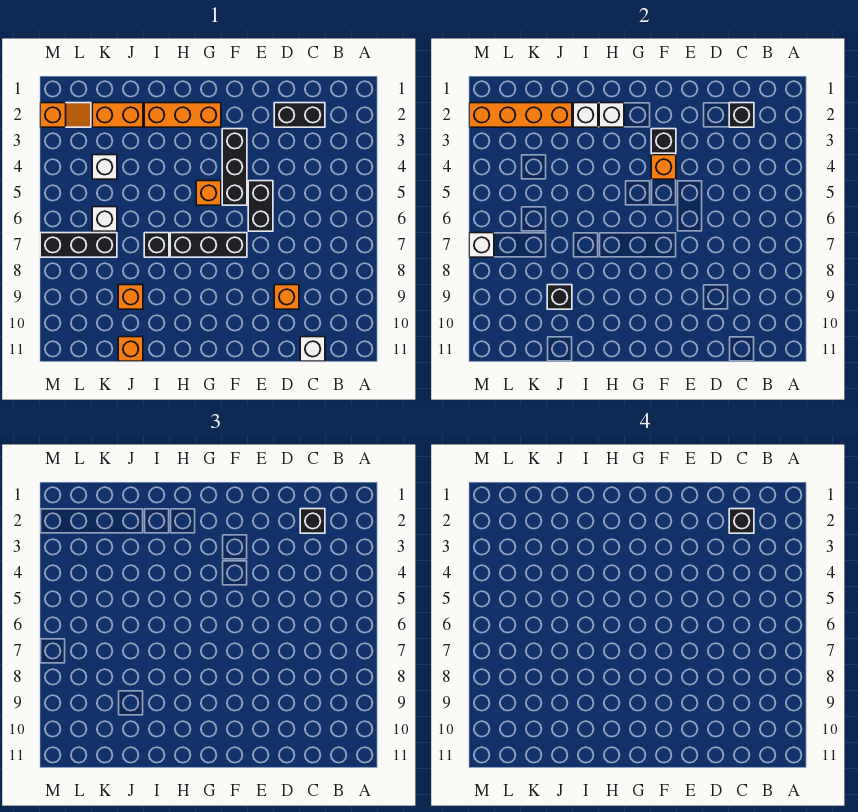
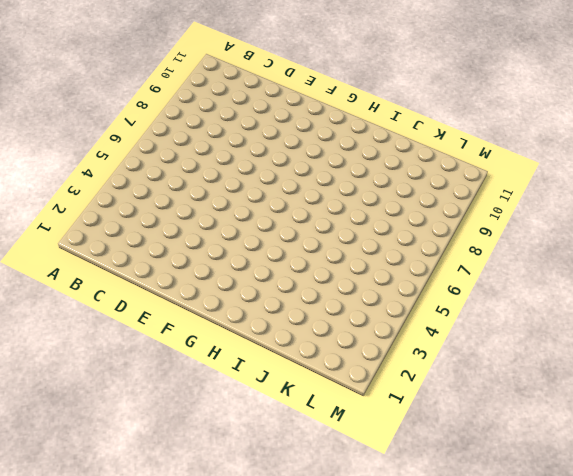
none -> black brick C2:D2 level 1
none -> white brick C11 level 1
none -> orange brick D9 level 1

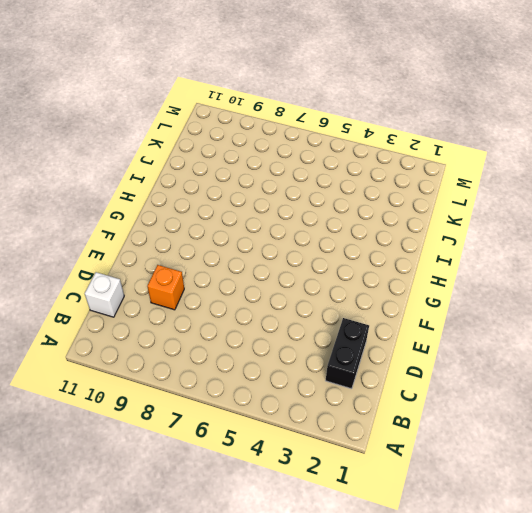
none -> black brick E5:E6 level 1
none -> black brick F3:F5 level 1
none -> black brick F7:H7 level 1

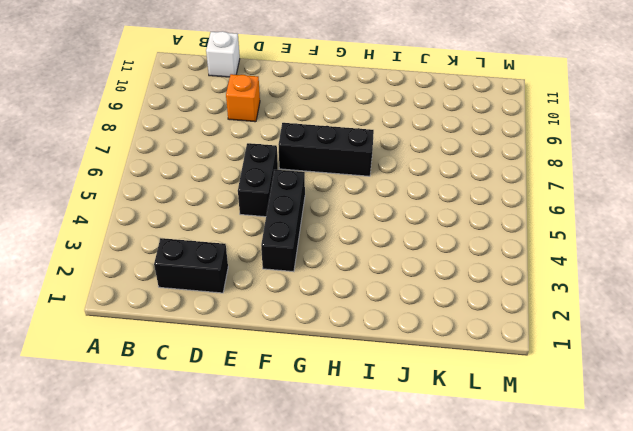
none -> orange brick G2:I2 level 1
none -> orange brick G5 level 1
none -> black brick I7 level 1

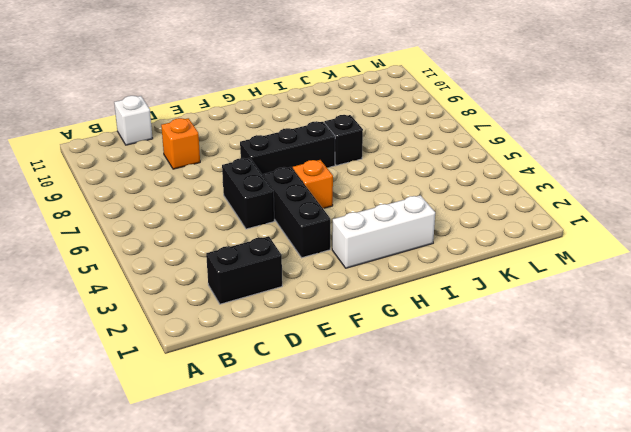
white brick G2:I2 level 1 -> orange brick G2:I2 level 1
none -> orange brick J2:K2 level 1
none -> orange brick J9 level 1
none -> orange brick J11 level 1

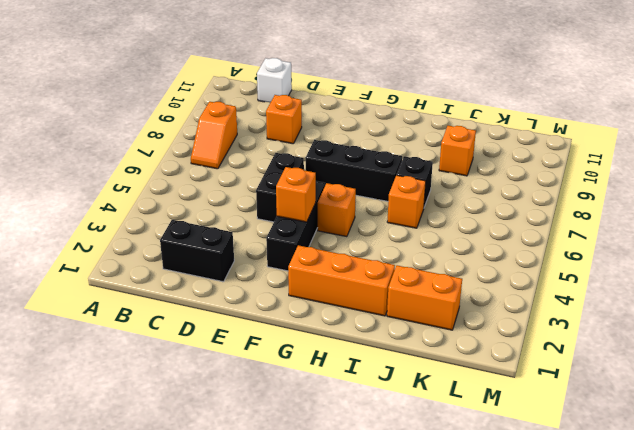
orange slope B7:B8 level 1 top 8 -> orange slope L2:M2 level 1 top M
orange brick I6 level 1 -> orange brick J11 level 1
none -> white brick K4 level 1
none -> white brick K6 level 1
none -> black brick K7:M7 level 1

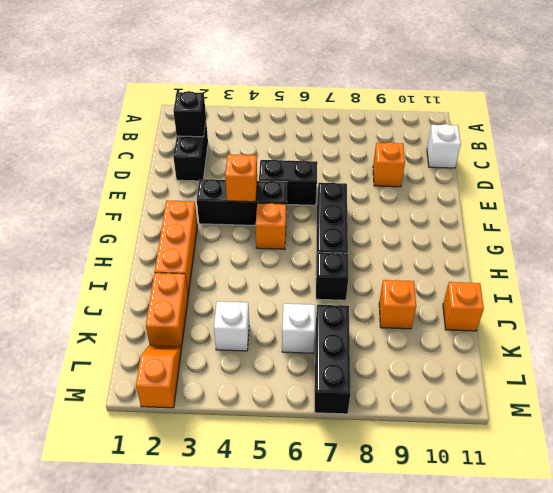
none -> black brick F3 level 2
none -> white brick H2 level 2
none -> white brick I2 level 2

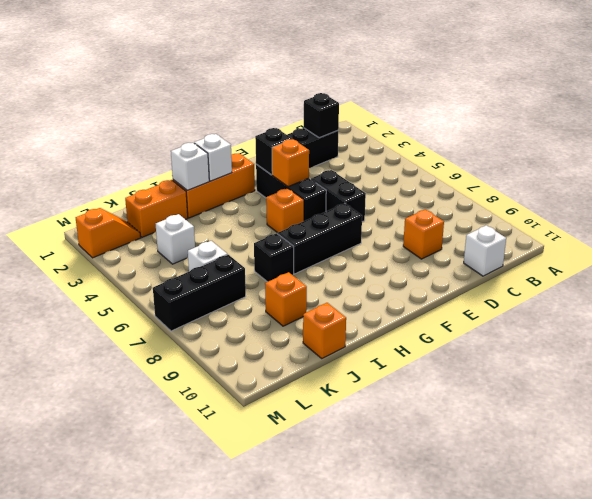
none -> orange brick J2:M2 level 2
none -> black brick J9 level 2
none -> white brick M7 level 2

